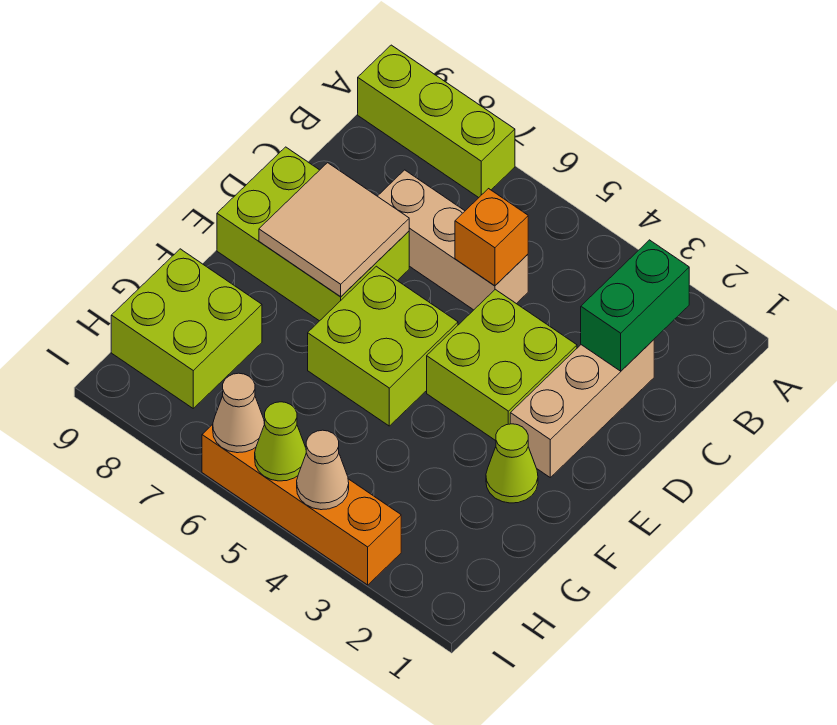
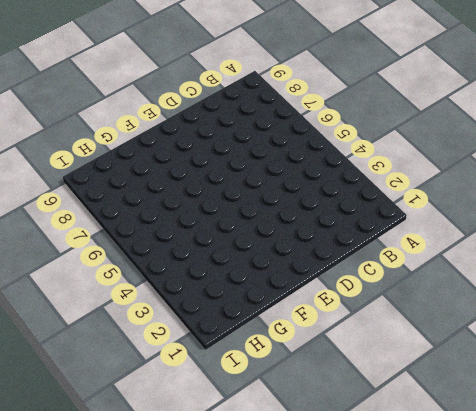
none -> lime brick A7:A9 level 1
none -> tan brick C2:E2 level 1
none -> tan brick C5:C7 level 1

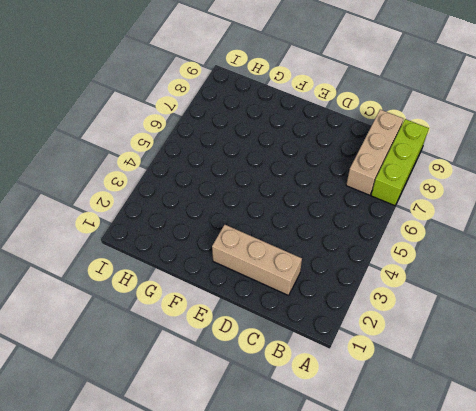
tan brick B7:B9 level 1 -> tan brick C5:C7 level 1
none -> lime brick D3:E4 level 1
none -> lime brick D7:E9 level 1
none -> lime brick E5:F6 level 1

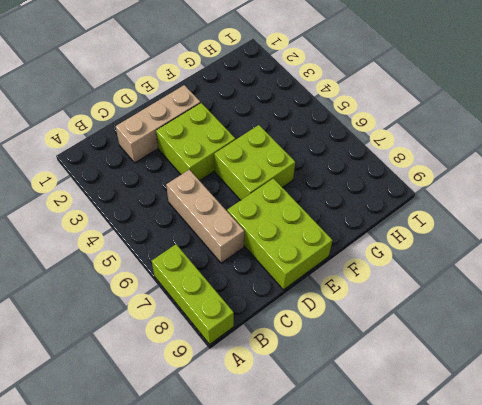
none -> lime cone F2 level 1
none -> lime brick G8:H9 level 1
none -> orange brick I3:I6 level 1

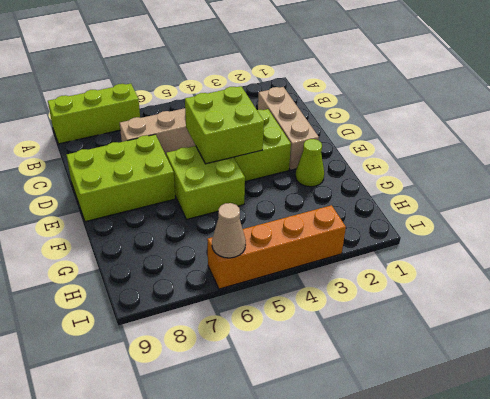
lime brick D4:E5 level 2 -> lime brick G8:H9 level 1
none -> green brick B2:C2 level 2
none -> orange brick C5 level 2
none -> tan tile D7:E8 level 2

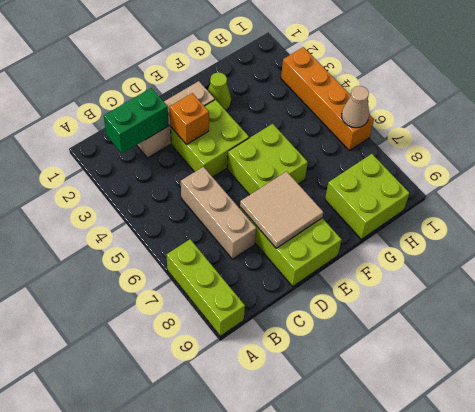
orange brick D3 level 2 -> orange brick C5 level 2
none -> tan cone I4 level 2
none -> lime cone I5 level 2

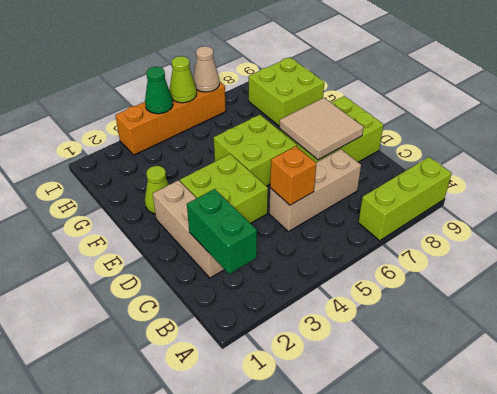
green cone I4 level 2 -> tan cone I4 level 2

